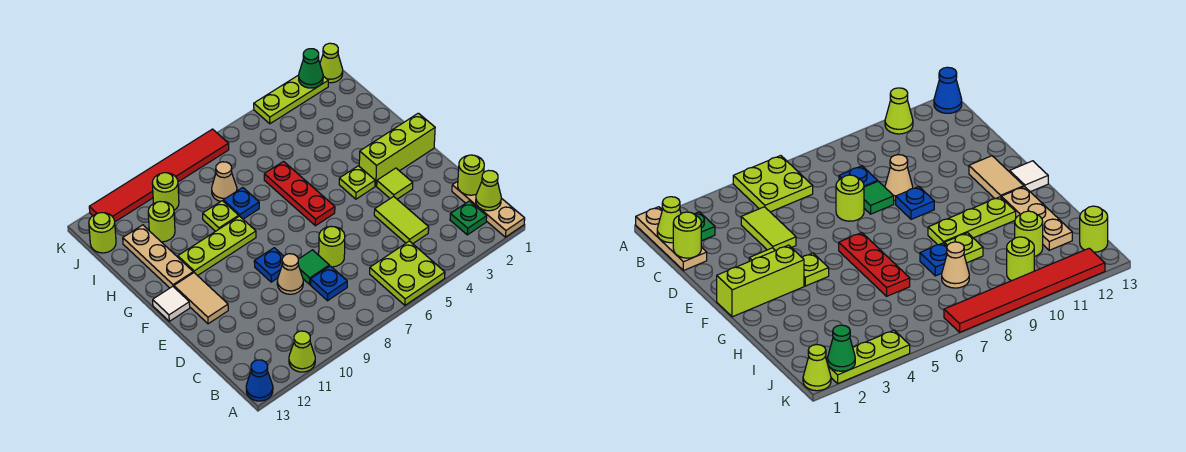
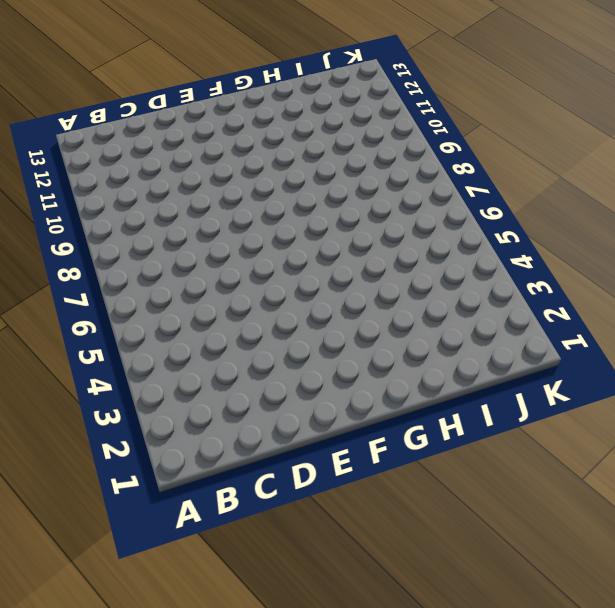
none -> tan plate A1:C1 level 1
none -> lime plate A5:B6 level 1
none -> lime cone A11 level 1
none -> blue cone A13 level 1

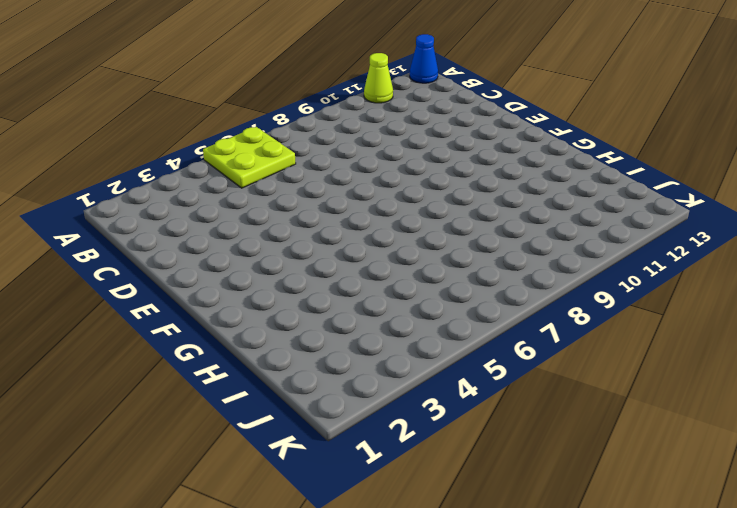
none -> tan plate A1:C1 level 1
none -> green plate B2 level 1
none -> lime tile C4:D4 level 1
none -> blue plate C8 level 1

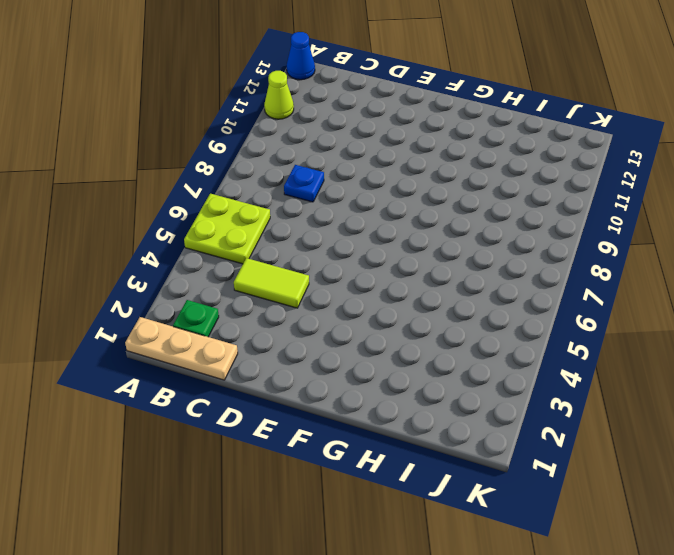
none -> lime round brick D7 level 1
none -> green tile D8 level 1
none -> tan cone D9 level 1
none -> lime tile E3 level 1

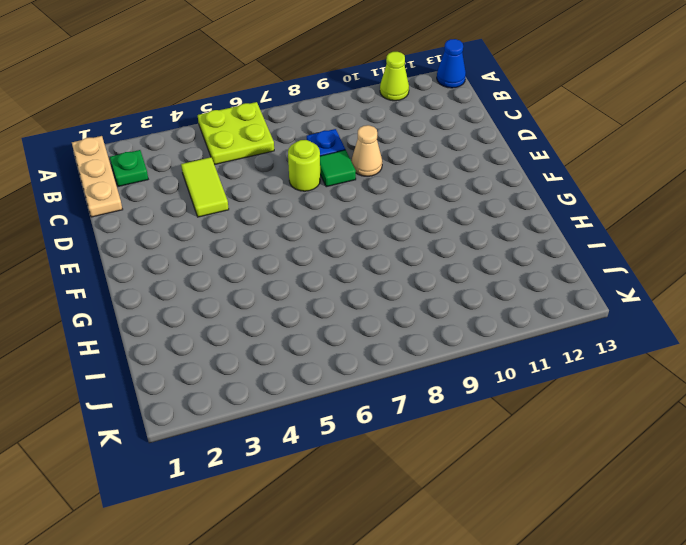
none -> lime tile E3 level 1
none -> blue plate E9 level 1
none -> tan tile E12:F12 level 1
none -> lime brick F1:F3 level 1

